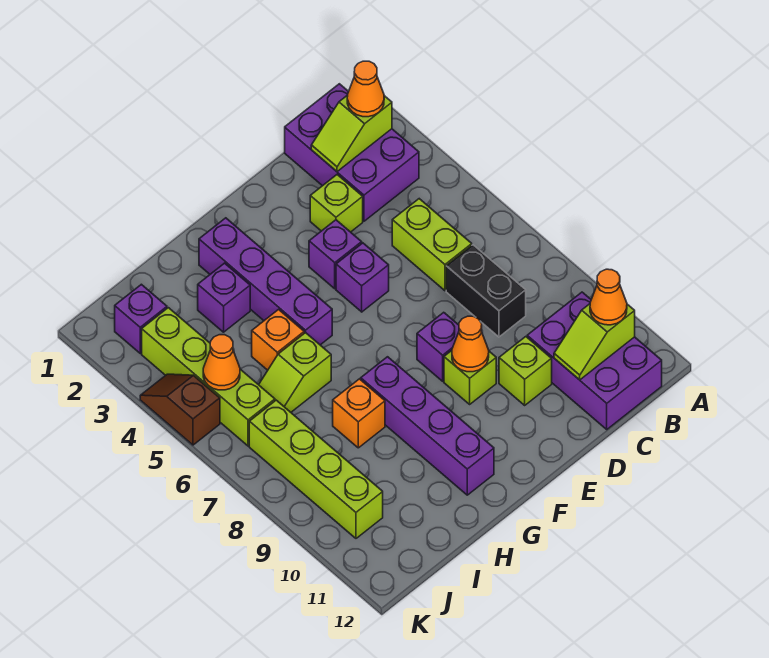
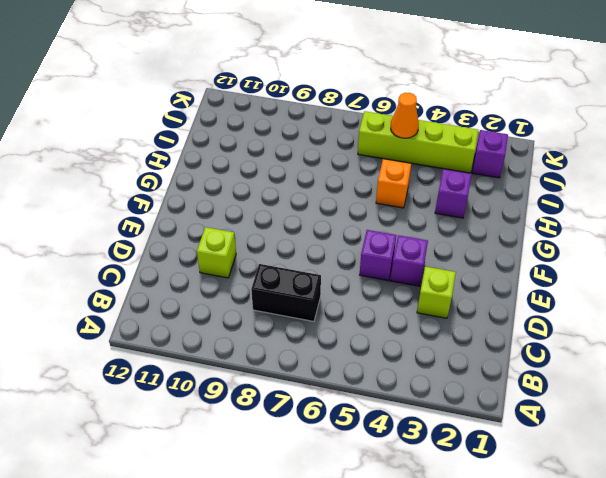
none -> purple brick B1:C3 level 1
none -> purple brick B10:C12 level 1
none -> lime brick C5:C6 level 1

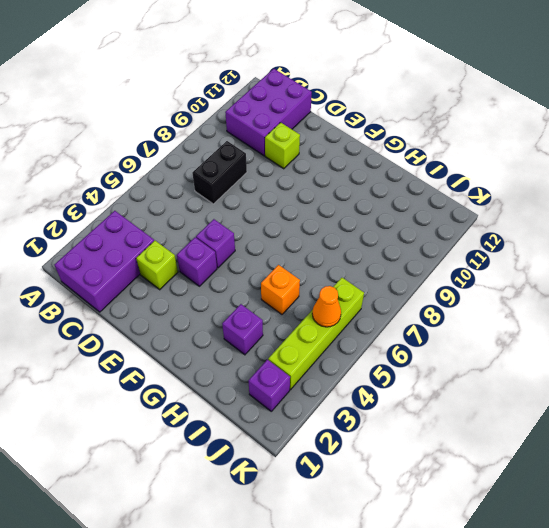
none -> lime brick C5:C6 level 1
none -> purple brick E8 level 1
none -> lime brick E9 level 1

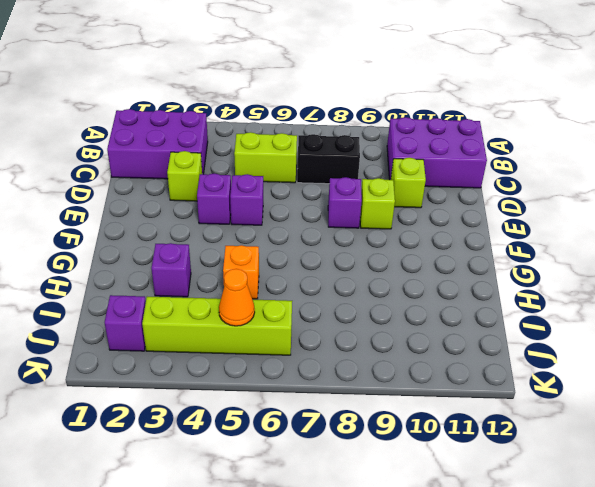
none -> purple brick G2:G5 level 1
none -> purple brick G8:G11 level 1
none -> lime slope H6:I6 level 1 top H

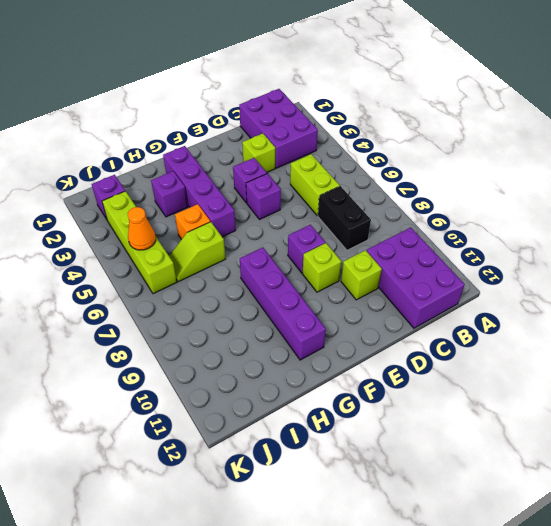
none -> orange brick H8 level 1
none -> lime brick J7:J10 level 1
none -> brown slope K4:K5 level 1 top 5

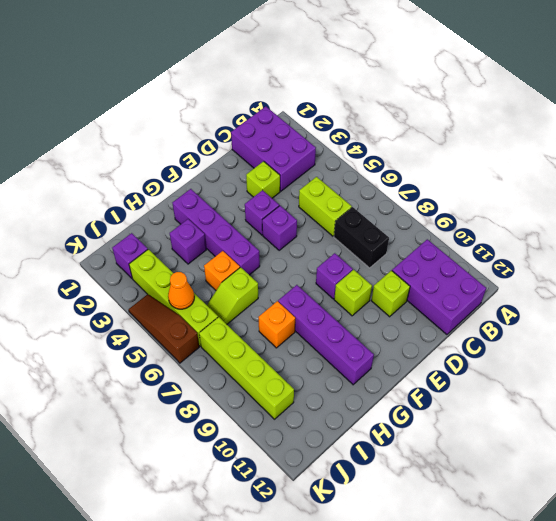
brown slope K4:K6 level 1 top 6 -> brown slope K4:K5 level 1 top 5
none -> lime slope B2:C2 level 2 top B
none -> lime slope B11:C11 level 2 top B
none -> orange cone E9 level 2

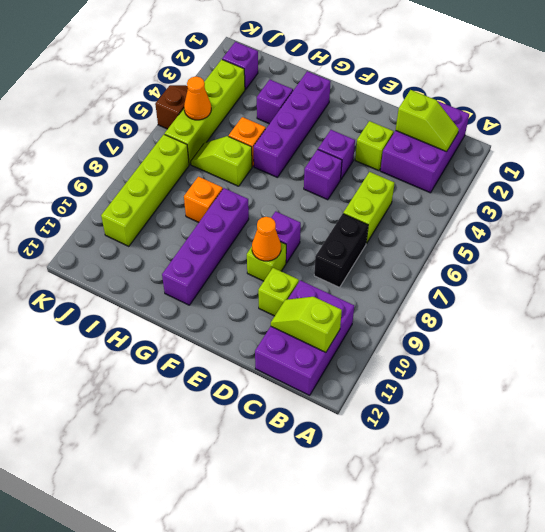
lime slope B2:C2 level 2 top C -> lime slope B2:C2 level 2 top B
none -> orange cone B2 level 3
none -> orange cone B11 level 3

